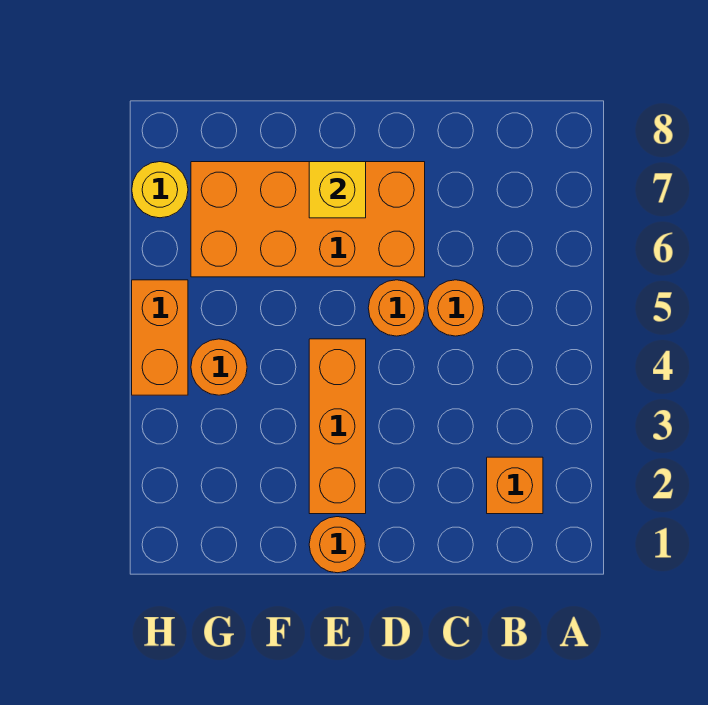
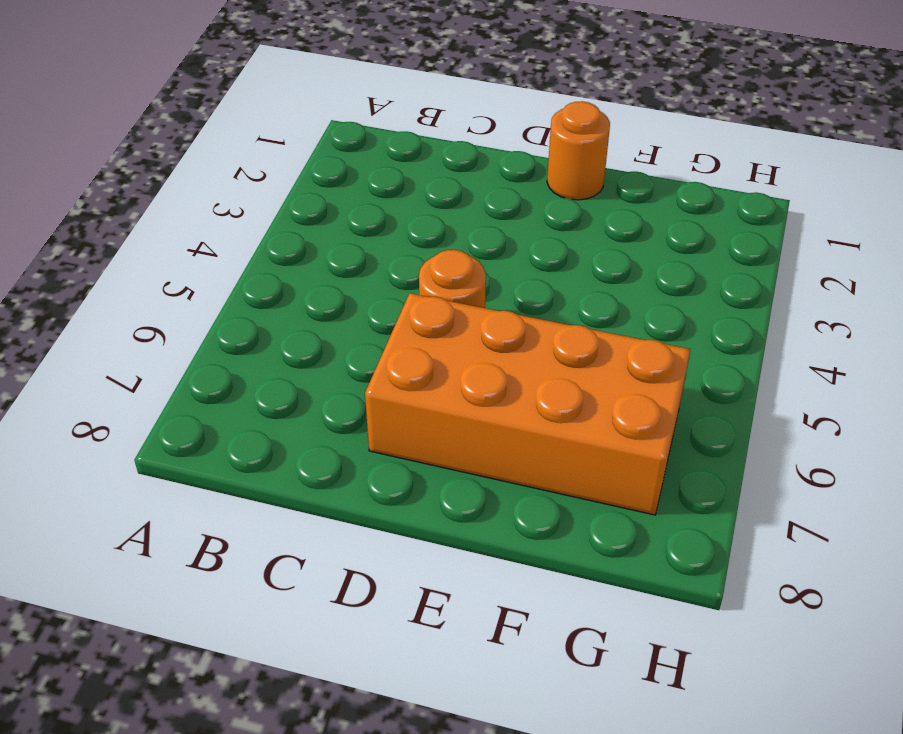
none -> orange brick B2 level 1
none -> orange round brick C5 level 1

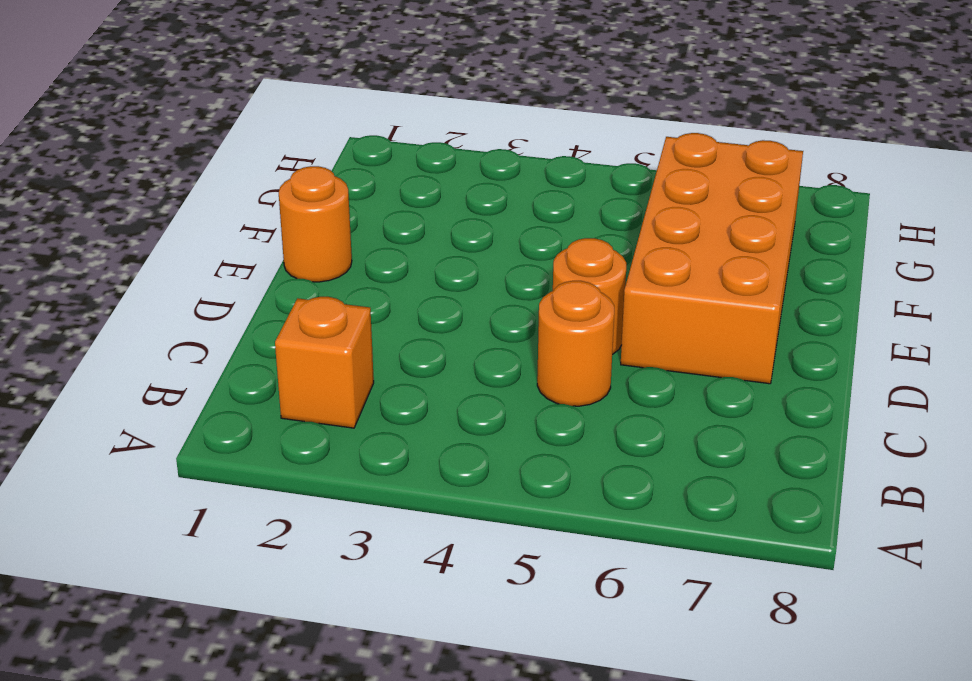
none -> orange brick E2:E4 level 1
none -> orange round brick G4 level 1

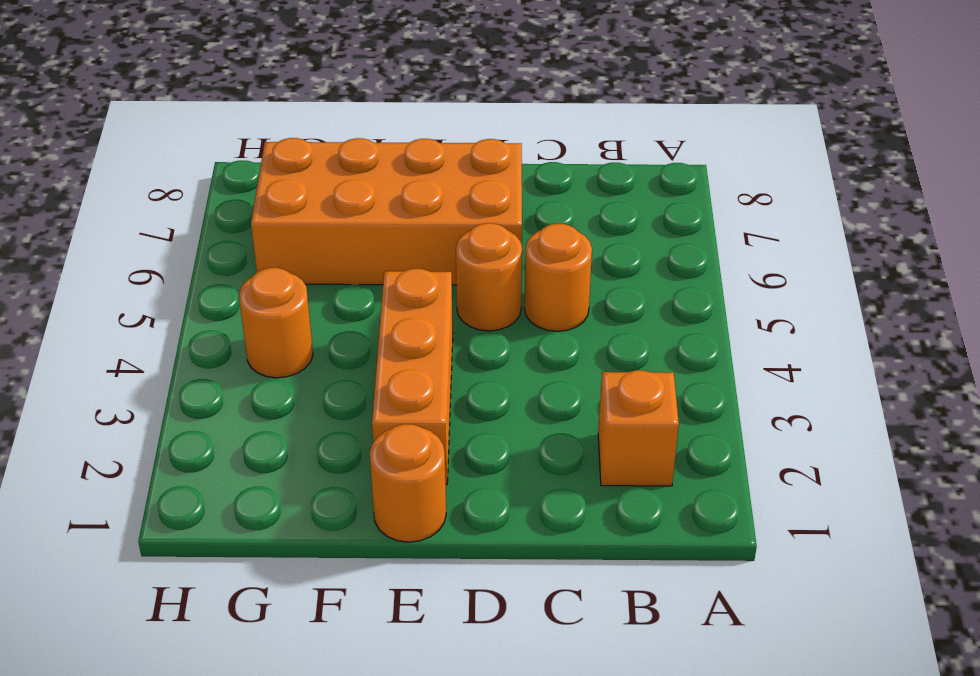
none -> orange brick H4:H5 level 1
none -> yellow round brick H7 level 1

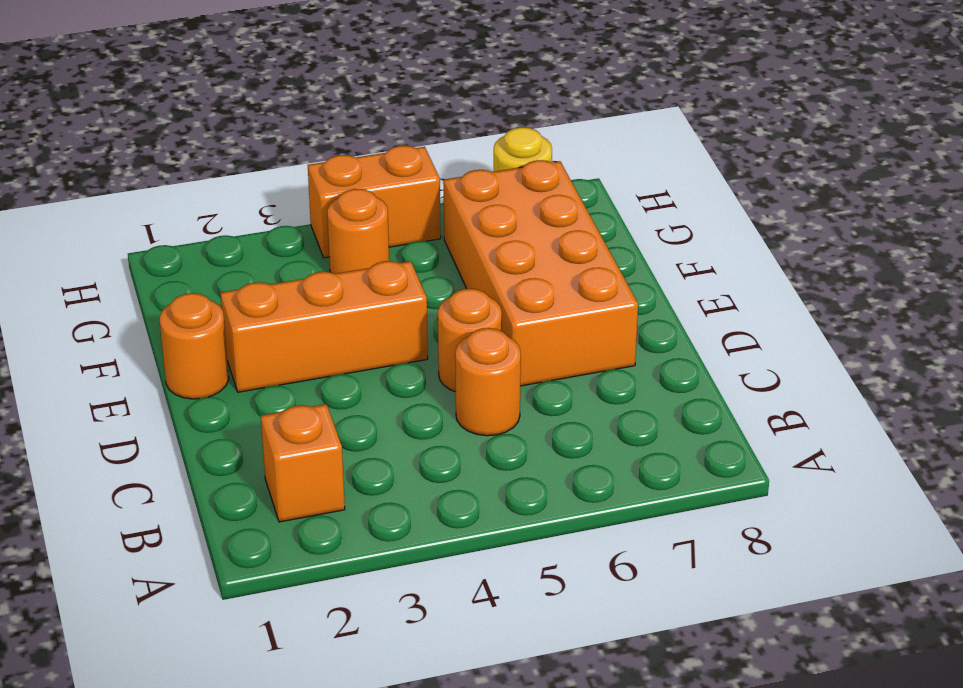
none -> yellow brick E7 level 2

